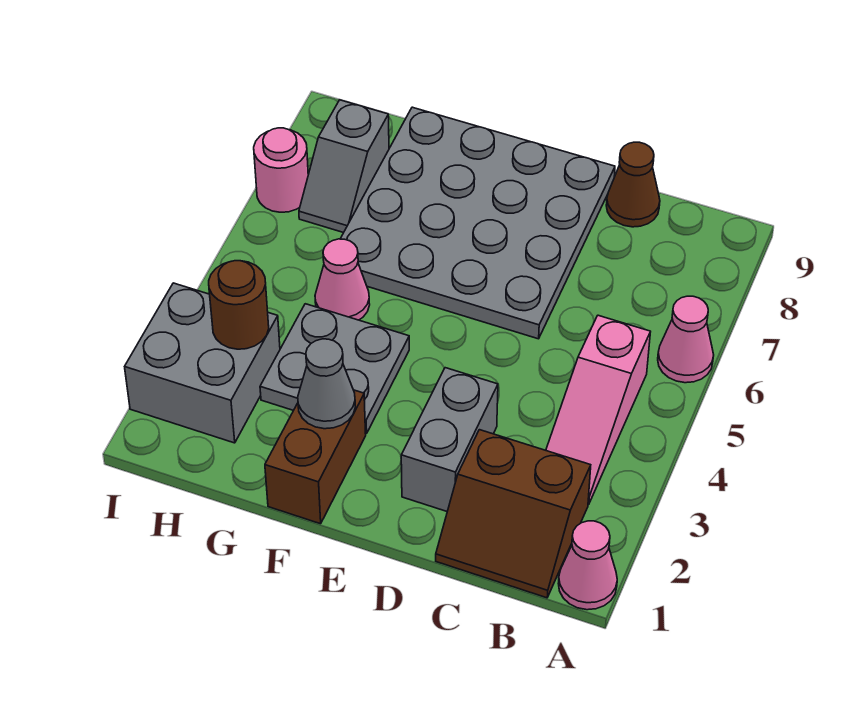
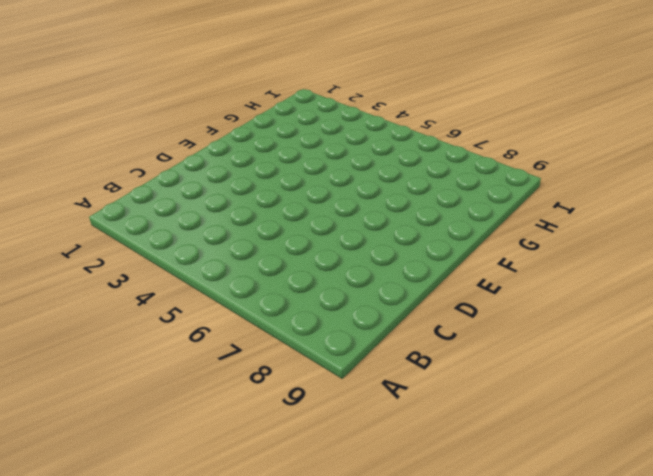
none -> pink cone A1 level 1
none -> pink cone A6 level 1
none -> brown slope B1:C2 level 1 top 2

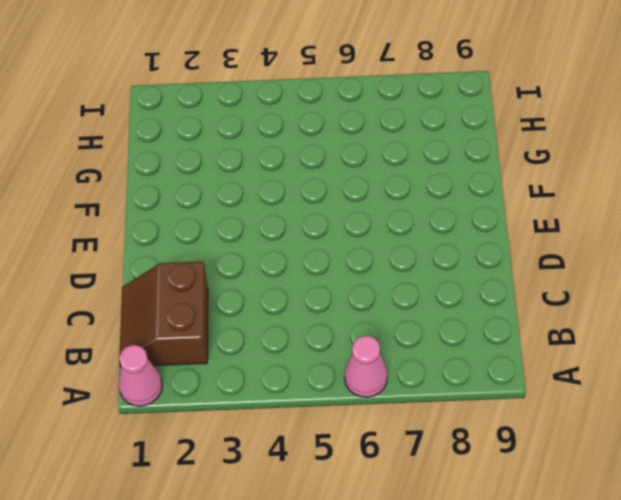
none -> pink slope B3:B5 level 1 top 5
none -> brown cone C9 level 1
none -> grey brick D2:D3 level 1

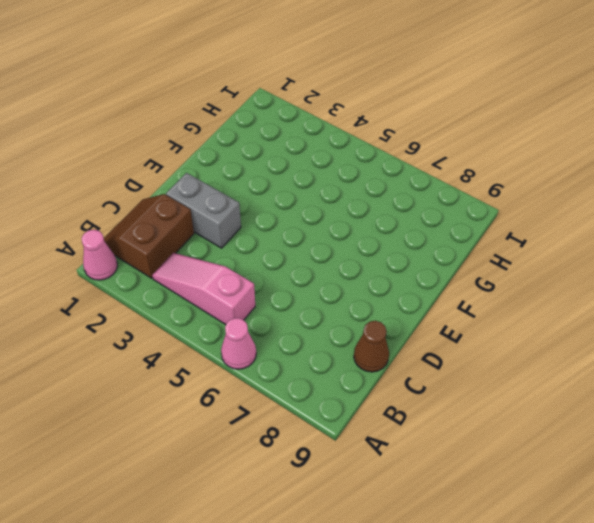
none -> grey plate D6:G9 level 1
none -> brown brick F1:F2 level 1
none -> grey plate F3:G4 level 1

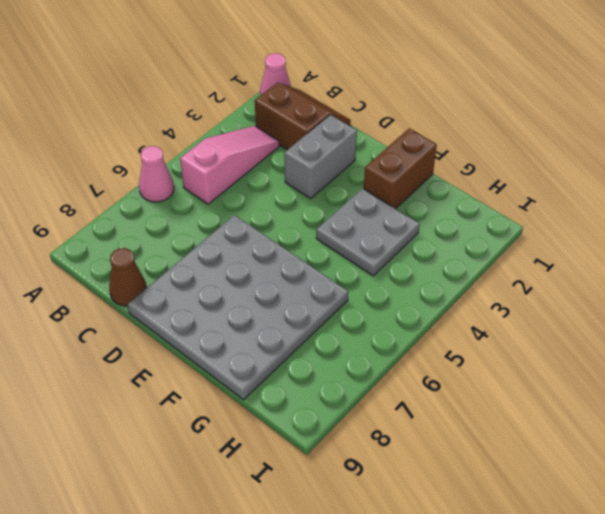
none -> pink cone G5 level 1
none -> grey brick H2:I3 level 1
none -> grey slope H7:H8 level 1 top 8

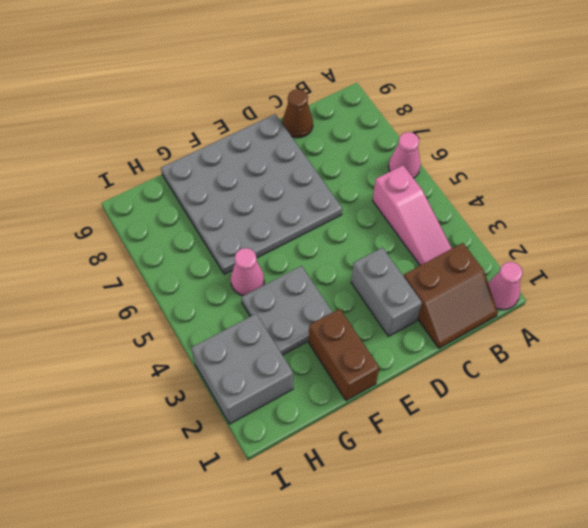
none -> grey slope H7:H8 level 1 top 8
none -> pink round brick I7 level 1
none -> grey cone F2 level 2

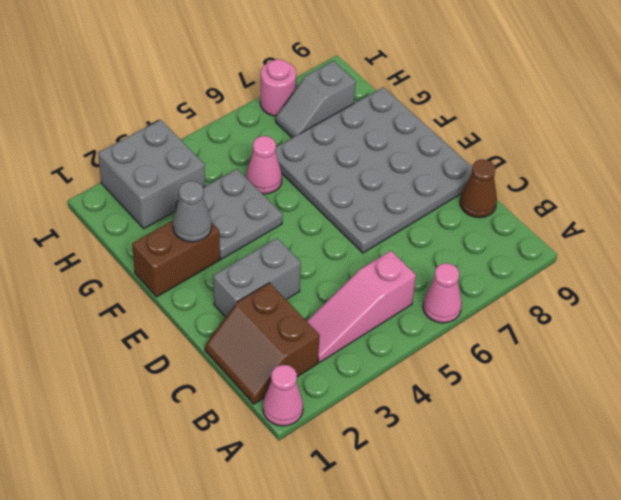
none -> brown round brick H3 level 2

